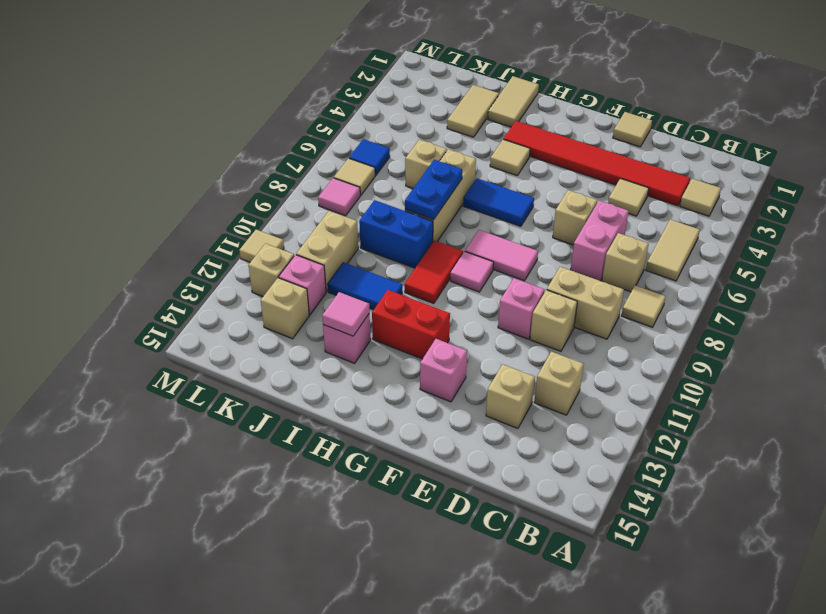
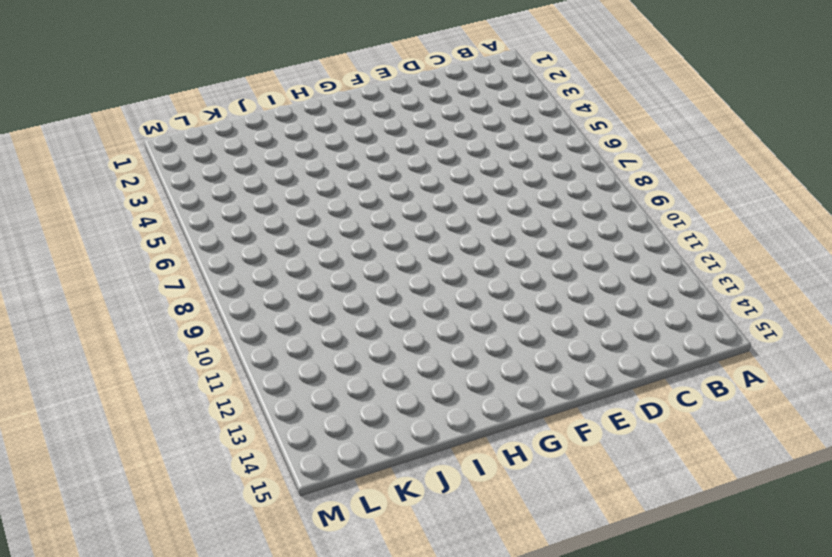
none -> tan tile B3 level 1
none -> tan tile B5:B6 level 1
none -> tan tile B8 level 1
none -> red tile C3:H3 level 1

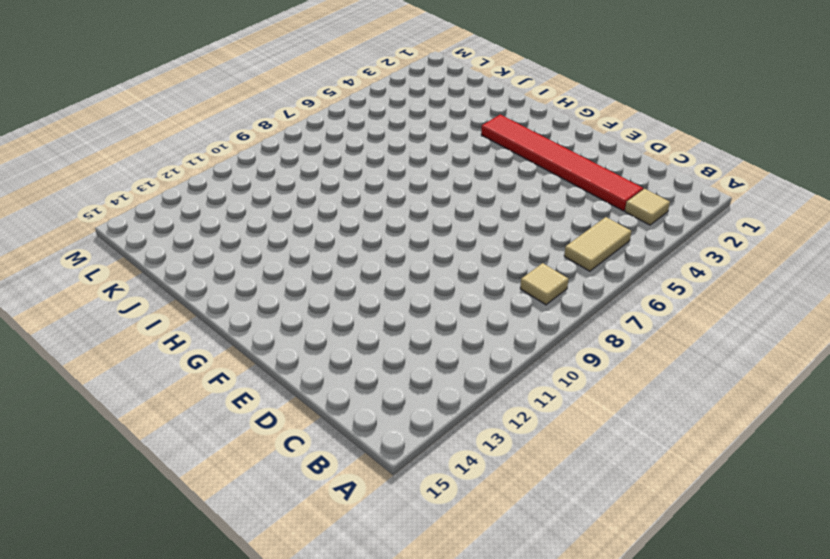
none -> tan brick C7 level 1
none -> tan brick C9:D9 level 1
none -> tan brick C12 level 1
none -> tan tile D4 level 1

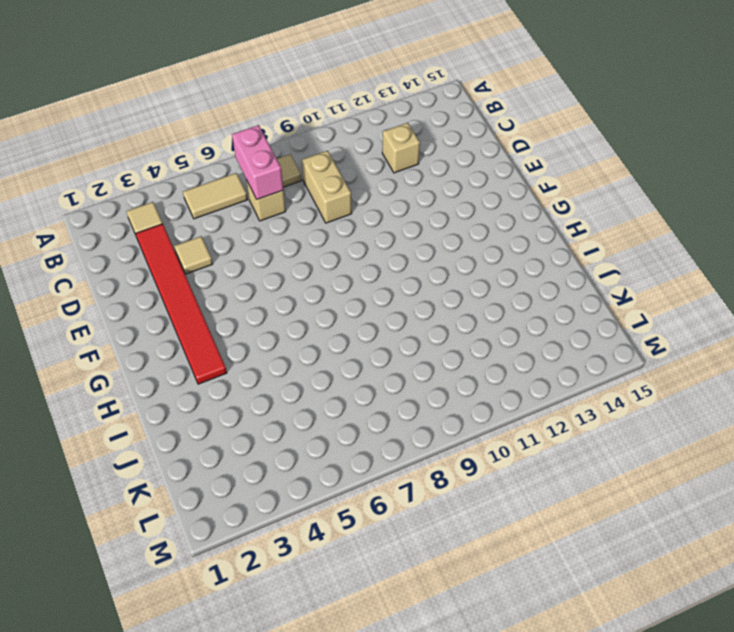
pink brick B7:C7 level 2 -> pink brick D6:D7 level 1
none -> tan brick D10 level 1
none -> tan brick D13 level 1
none -> tan tile E1 level 1
none -> tan brick E6 level 1

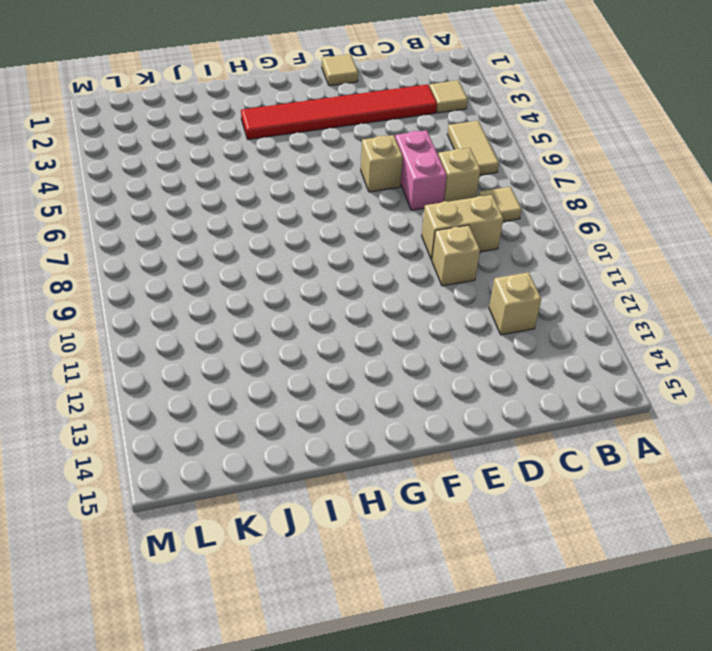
none -> tan tile D4 level 1
none -> tan brick D13 level 1
none -> pink brick E10 level 1
none -> pink tile F8:G8 level 1

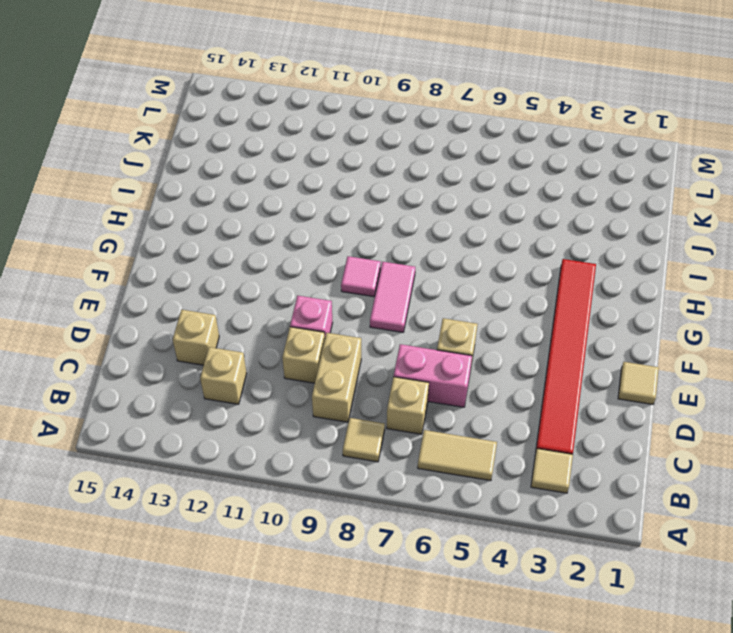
none -> tan tile D4 level 1
none -> pink brick F13 level 1
none -> blue tile G6:H6 level 1
none -> red brick G12:H12 level 1

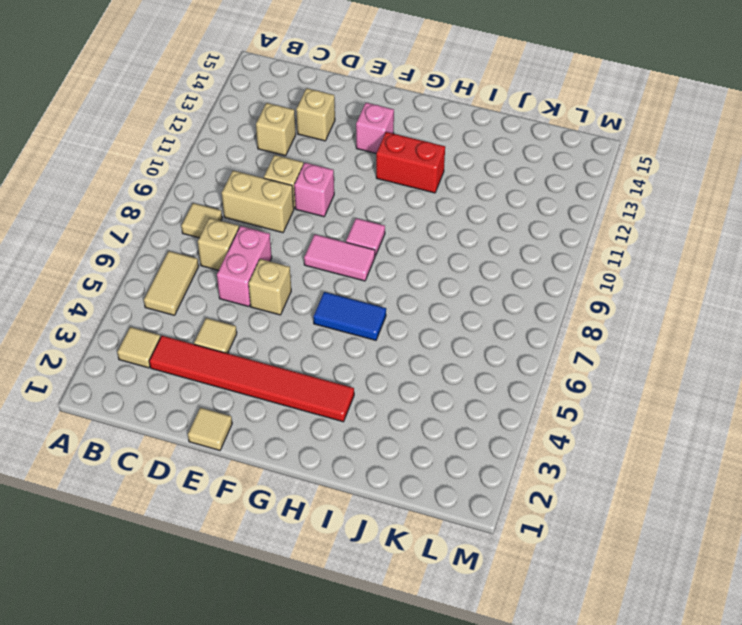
none -> tan tile H4 level 1
none -> red tile H9:H10 level 1
none -> tan tile I1:I2 level 1
none -> tan brick I6:I8 level 1

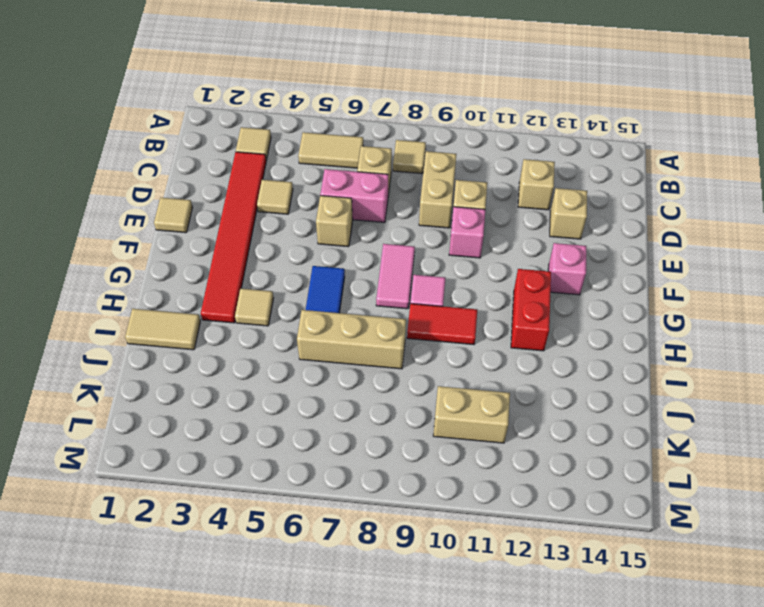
none -> blue brick I9:J9 level 1
none -> blue tile I11:J11 level 1
none -> pink brick I13 level 1
none -> tan tile J2:J3 level 1

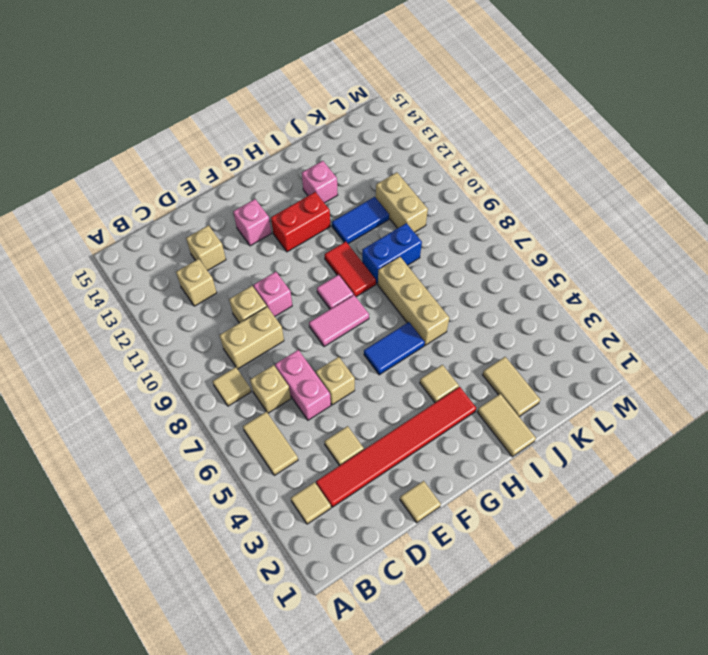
none -> tan brick J6 level 1
none -> pink brick K12 level 1
none -> tan brick K13 level 1
none -> blue tile L6 level 1

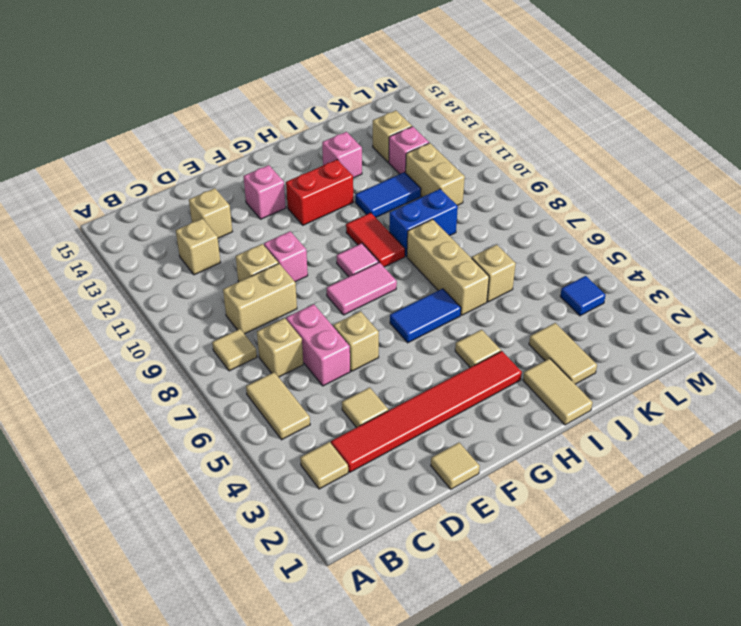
blue tile L4 level 1 -> blue tile L6 level 1
none -> tan tile L7 level 1
none -> pink tile L8 level 1
none -> tan brick L12 level 1
none -> tan tile M11 level 1

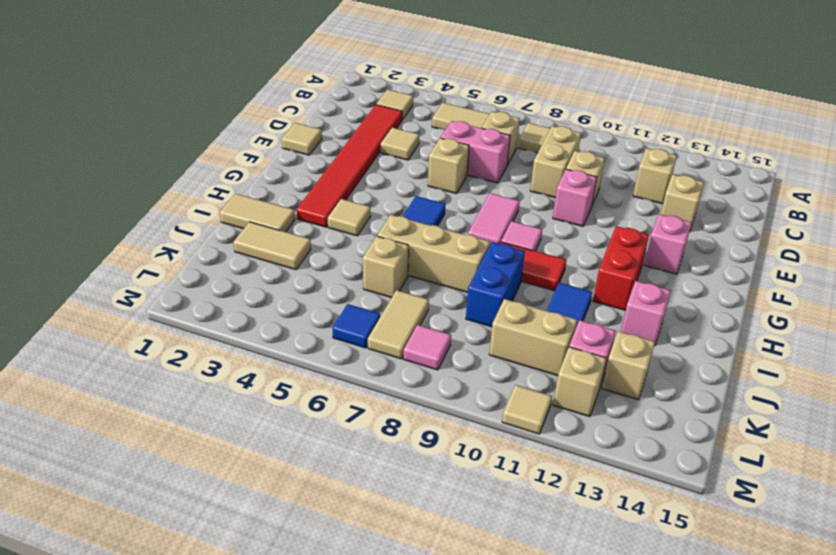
tan tile K7:L7 level 1 -> tan tile L7 level 1
none -> blue plate I7:I8 level 2
none -> pink tile I13 level 2

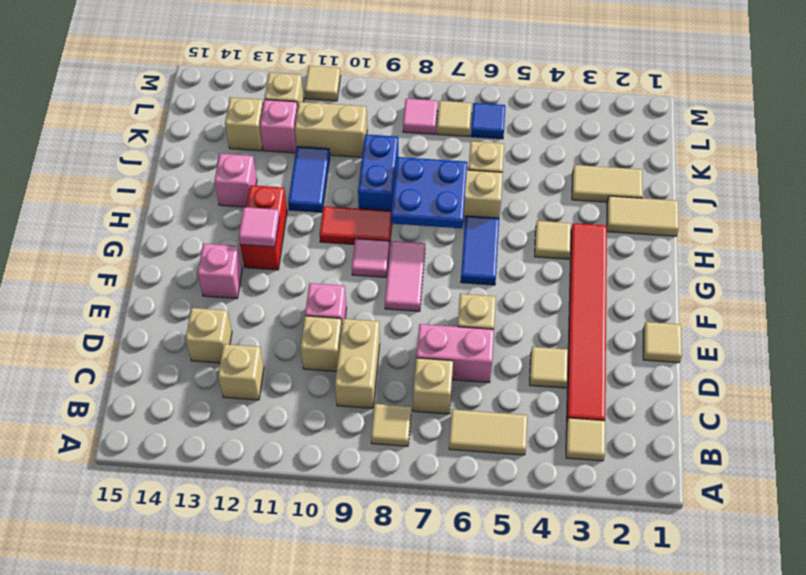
pink tile G12 level 2 -> pink tile I13 level 2
blue plate H7:I8 level 2 -> blue plate I7:I8 level 2

